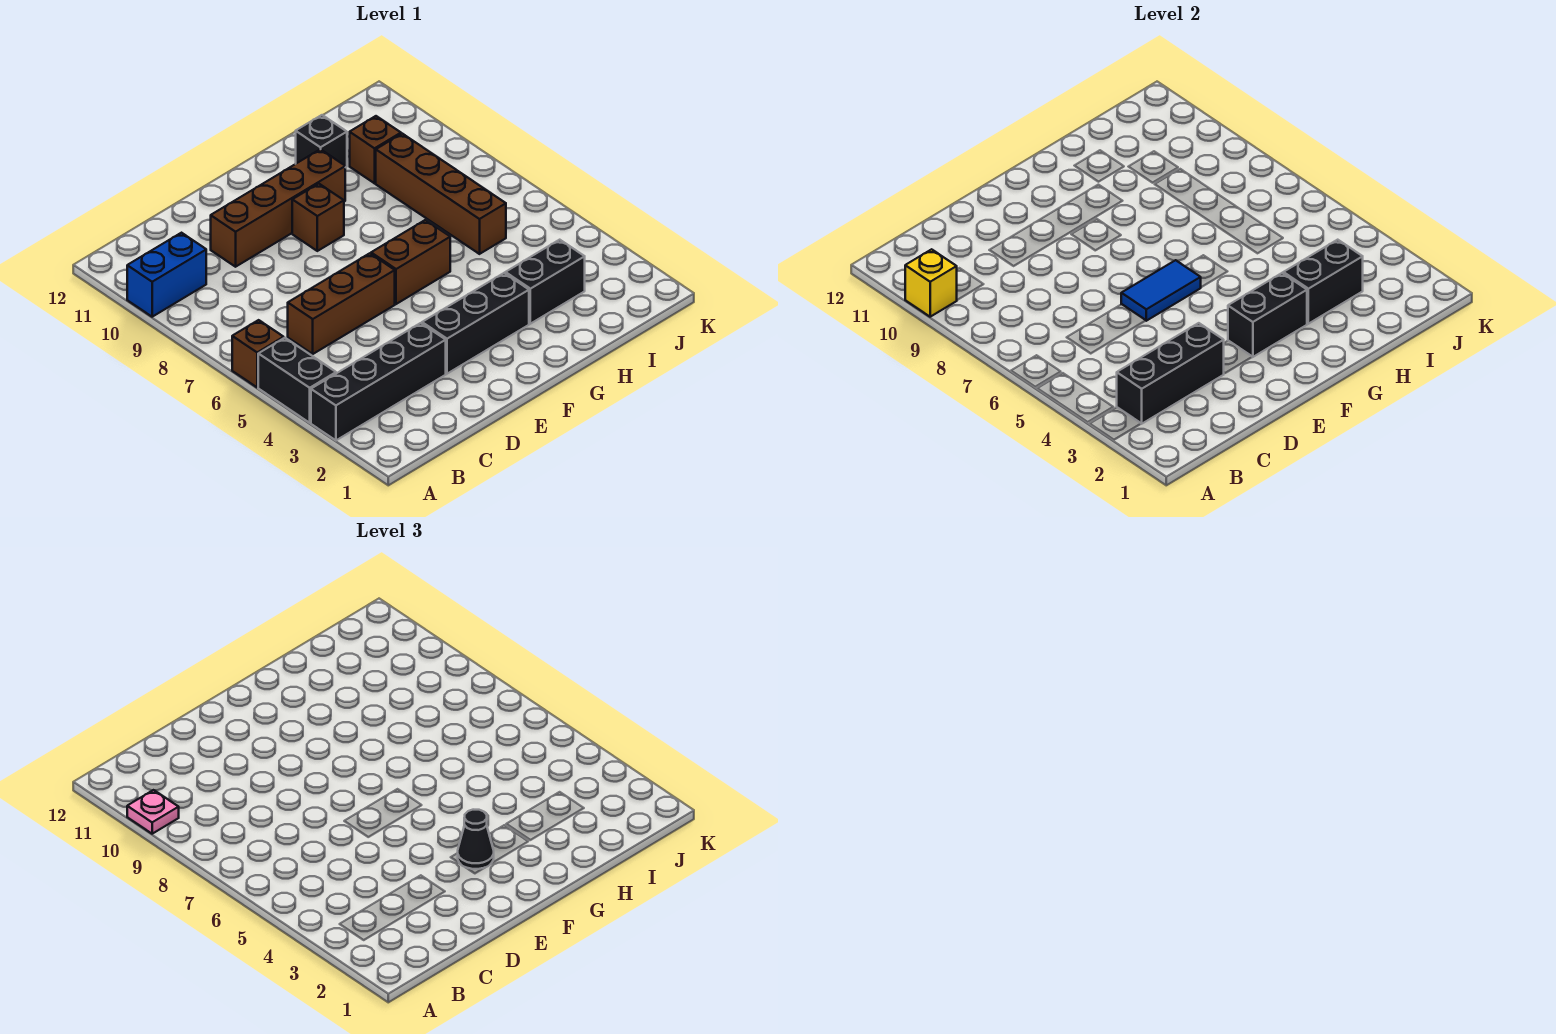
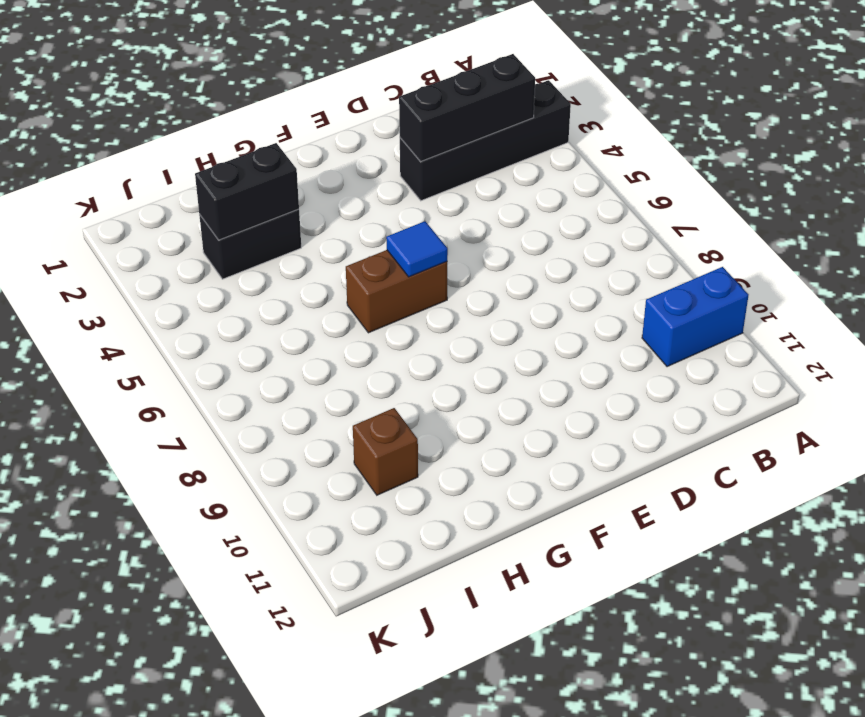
blue tile F6 level 2 -> blue tile E6:F6 level 2
none -> black brick A4:A5 level 1
none -> brown brick A6 level 1
none -> brown brick C6:E6 level 1

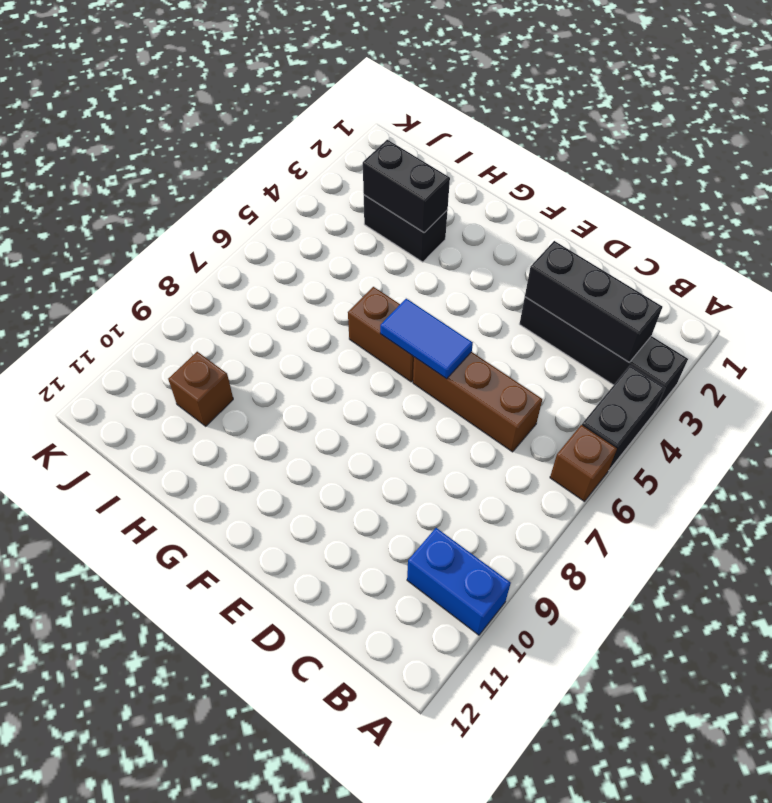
none -> brown brick D10:G10 level 1
none -> black brick E3:G3 level 1
none -> brown brick F9 level 1

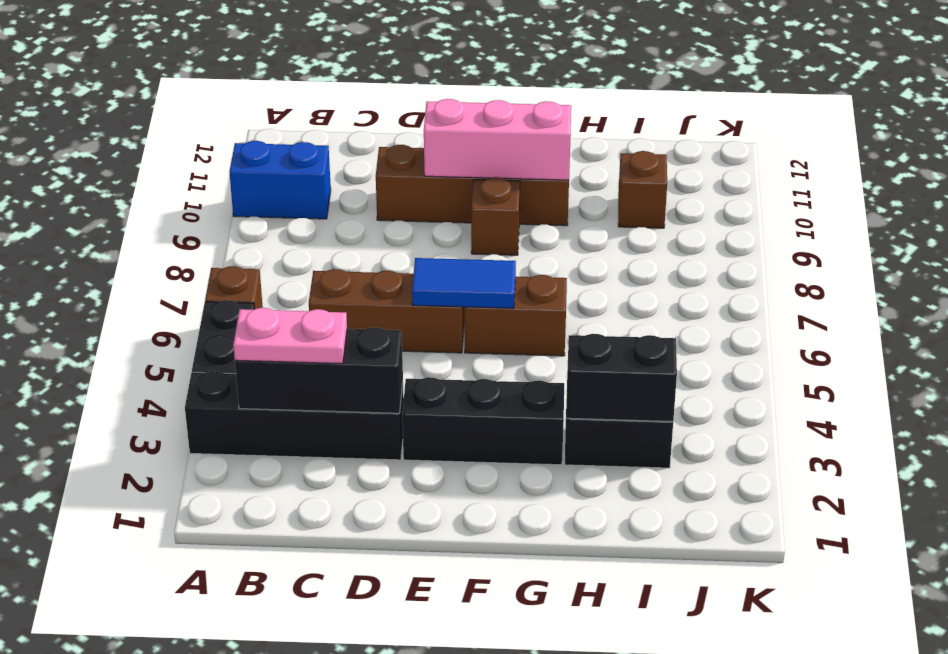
pink plate B3:C3 level 3 -> none
pink brick E10:G10 level 2 -> none
none -> black brick H11 level 1
none -> brown brick I6:I9 level 1
none -> yellow brick A10 level 2

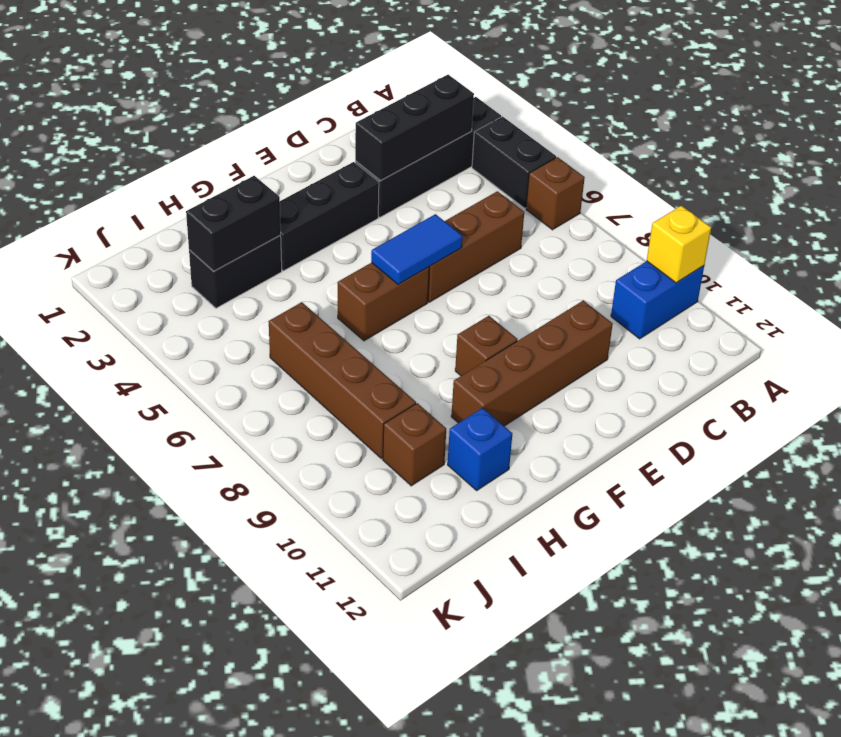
blue brick H11 level 1 -> black brick H11 level 1
none -> black brick F3:G3 level 2
none -> pink plate A10 level 3
none -> black cone F3 level 3

